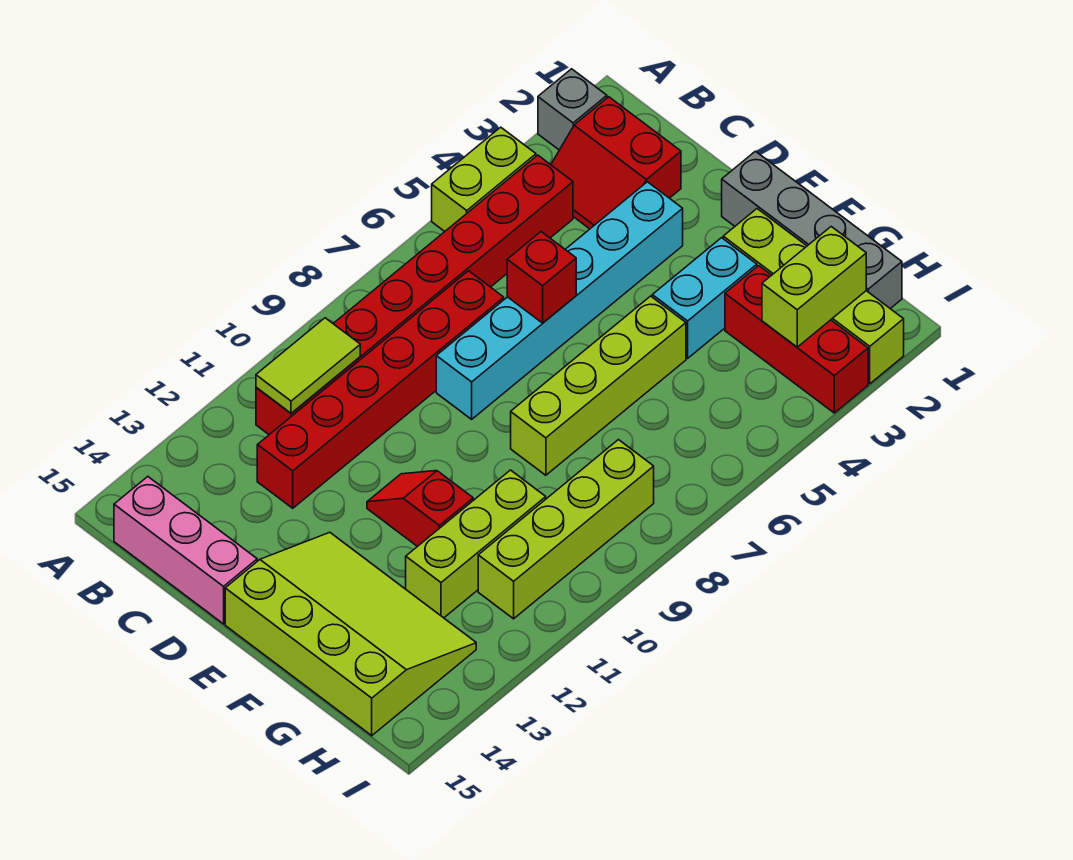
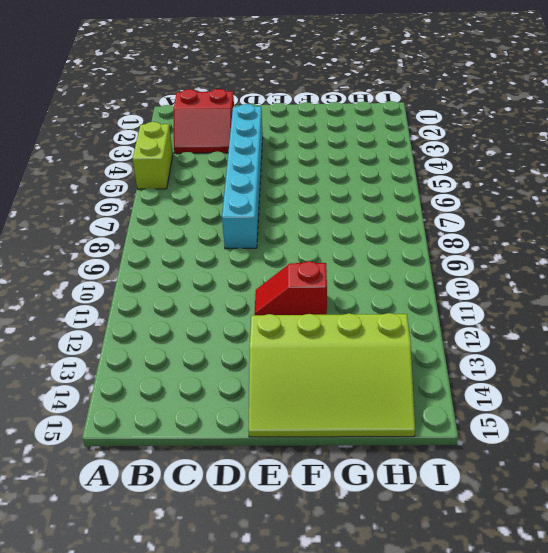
lime slope E13:H15 level 1 top 13 -> lime slope E13:H15 level 1 top 15
none -> grey brick A2 level 1
none -> red brick B4:B11 level 1
none -> pink brick B15:D15 level 1

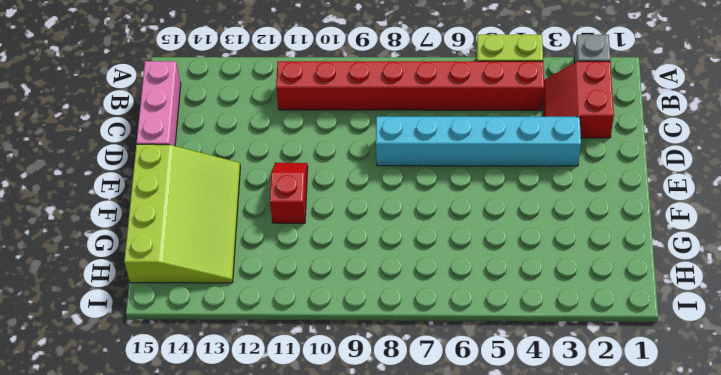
none -> red brick C7:C12 level 1
none -> grey brick E1:H1 level 1
none -> lime brick F2:I2 level 1

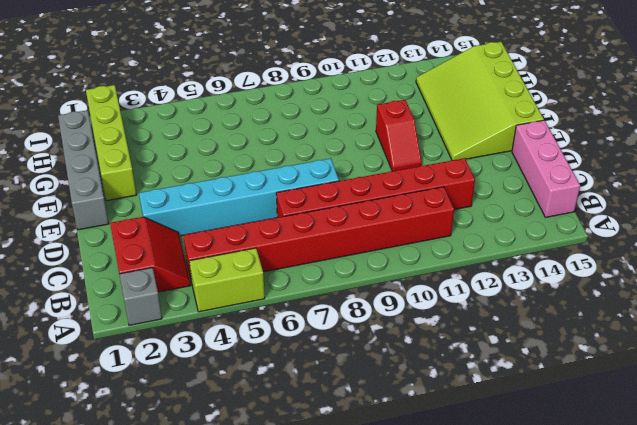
none -> cyan brick F3:F4 level 1
none -> lime brick F5:F8 level 1
none -> red brick G3:I3 level 1

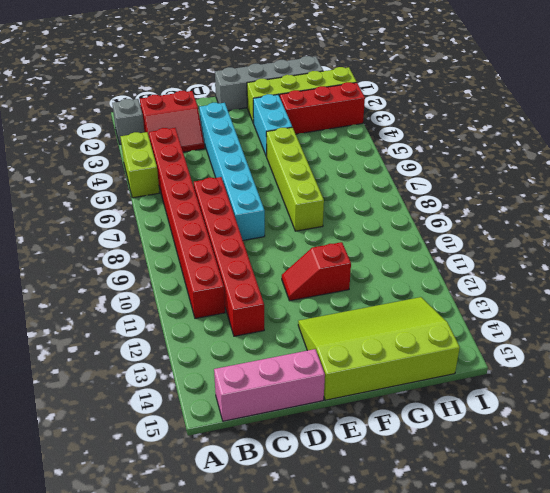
none -> lime brick G10:G12 level 1
none -> lime brick H8:H11 level 1
none -> lime tile B10:B11 level 2

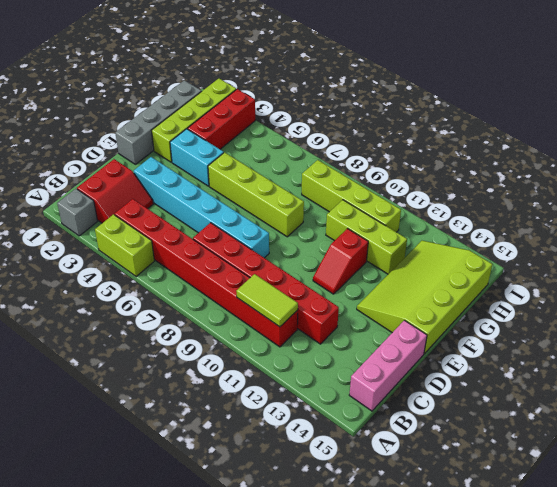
none -> red brick D6 level 2
none -> lime brick H2:H3 level 2

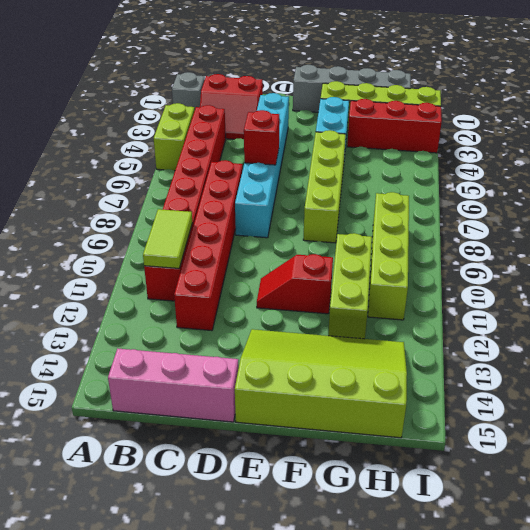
none -> lime brick H2:H3 level 2

